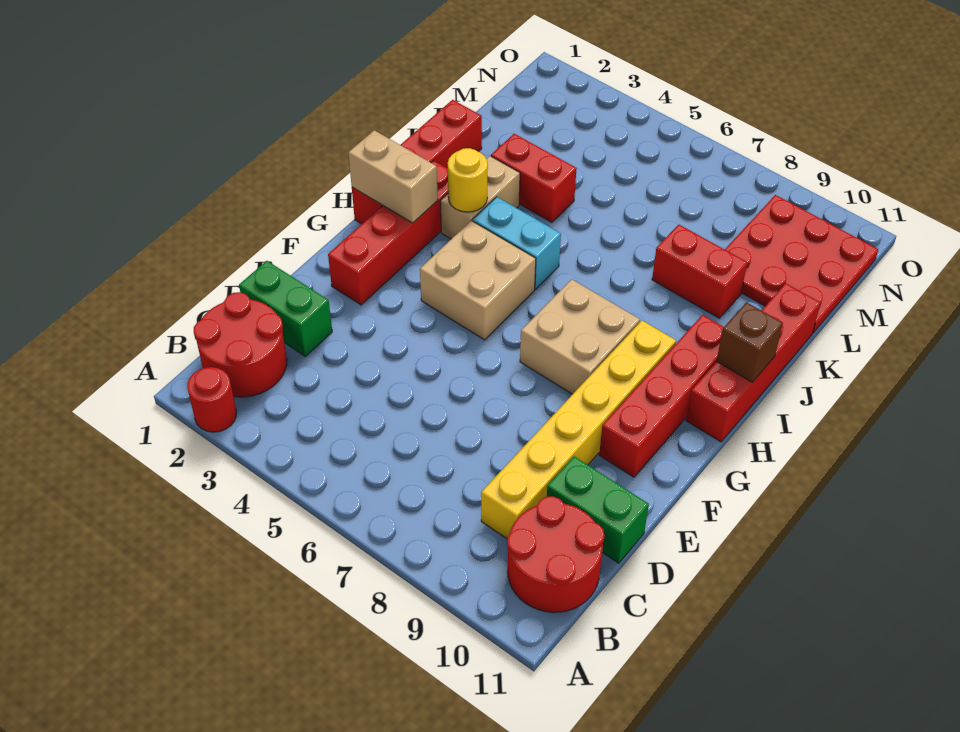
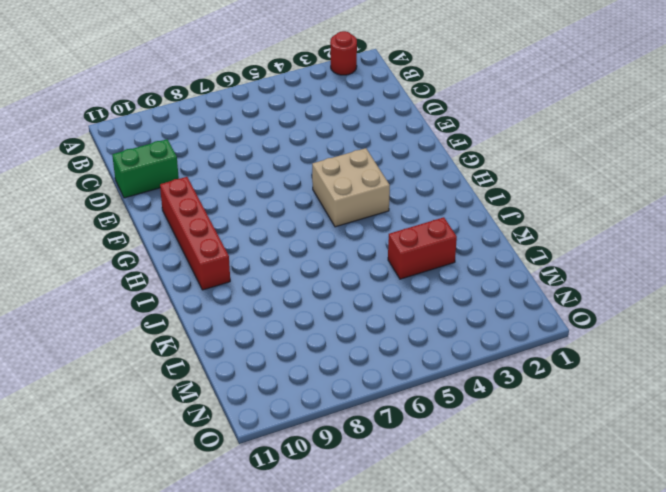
none -> red round brick B1:C2 level 1
none -> red round brick B10:C11 level 1
none -> yellow brick C9:H9 level 1

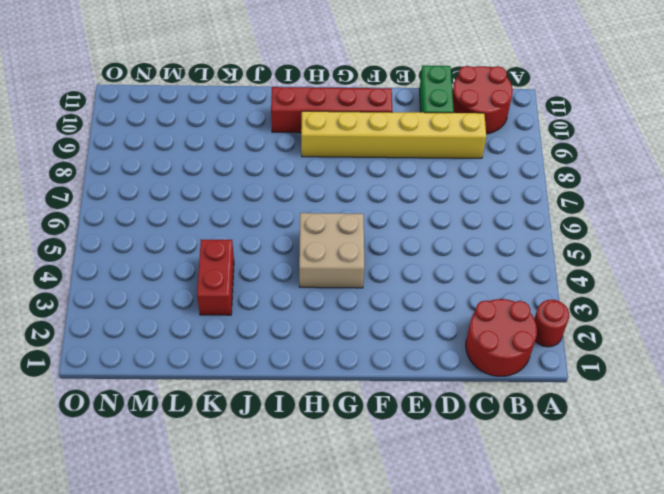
none -> green brick D1:D2 level 1
none -> red brick F2:I2 level 1
none -> tan brick G7:H8 level 1

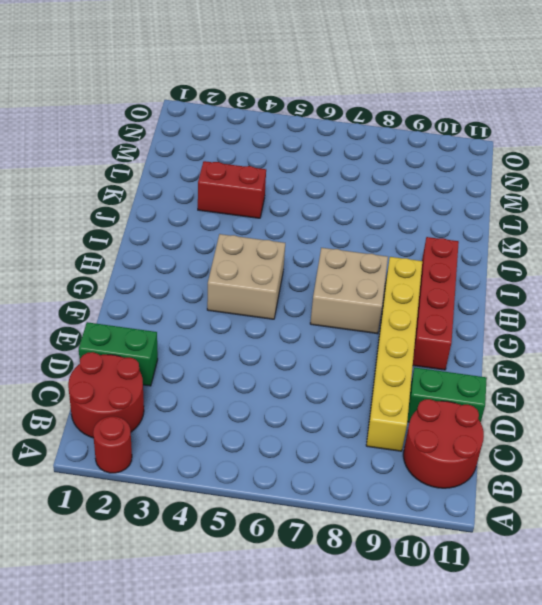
none -> red brick F2:I2 level 1
none -> red brick H1:K1 level 1
none -> red brick H11:K11 level 1

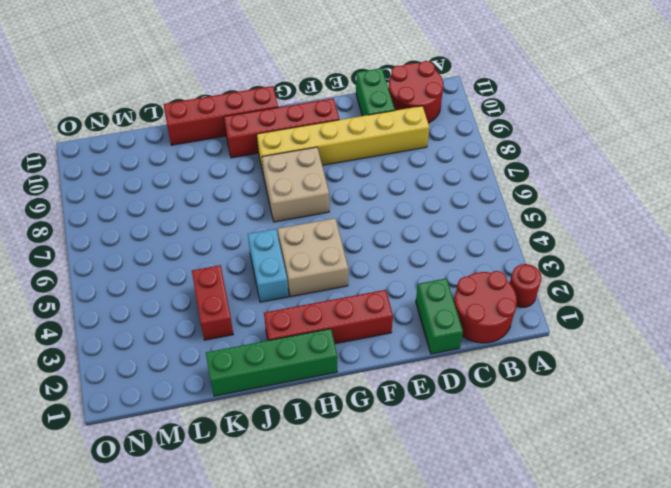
green brick H1:K1 level 1 -> red brick H1:K1 level 1
none -> tan brick I3:J3 level 1
none -> red brick K8:K9 level 1
none -> red plate L9:N11 level 1

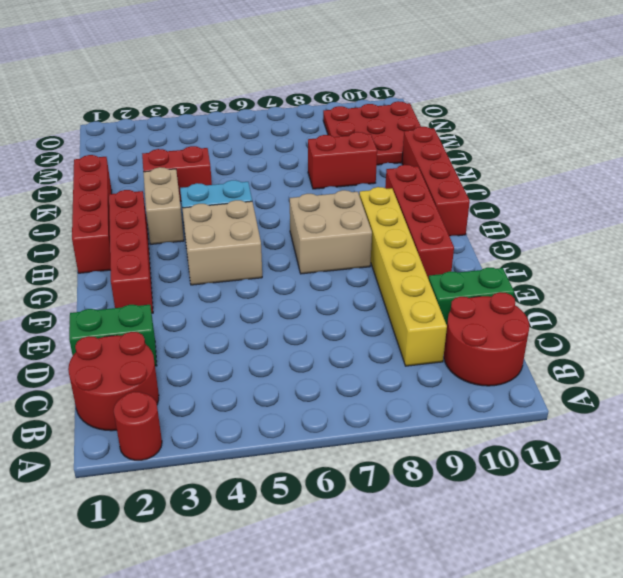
none -> tan brick H1:H2 level 2
none -> yellow round brick I3 level 2
none -> brown brick I11 level 2

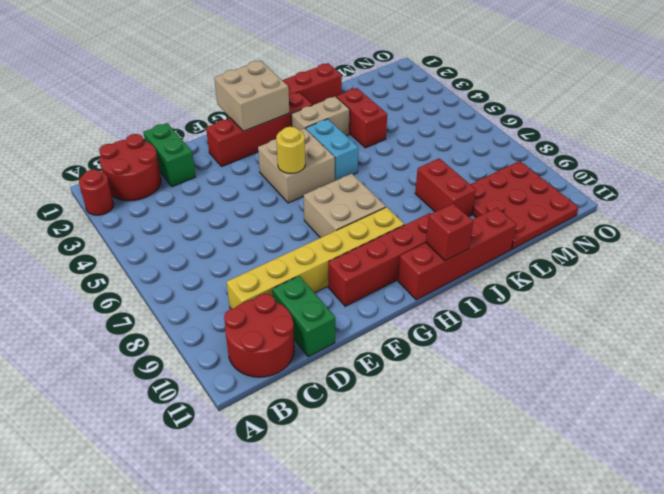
tan brick G1:H2 level 2 -> tan brick H1:H2 level 2
yellow round brick G5 level 2 -> yellow round brick I3 level 2
red brick I11 level 2 -> brown brick I11 level 2

